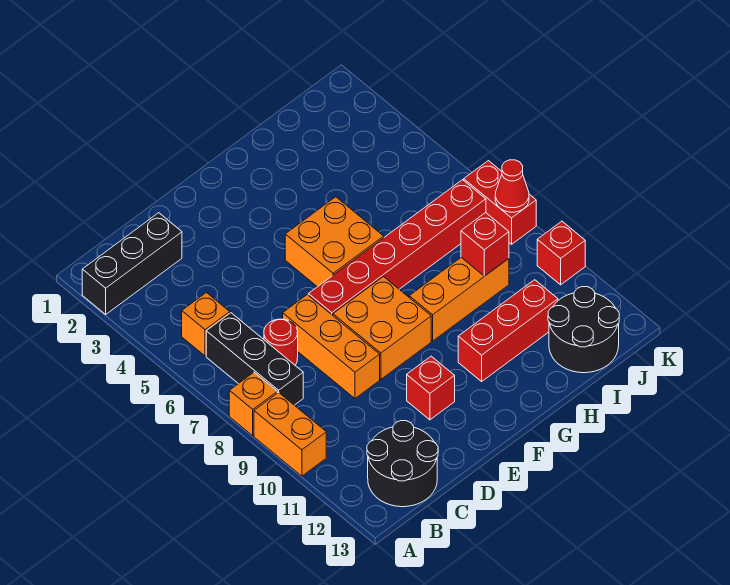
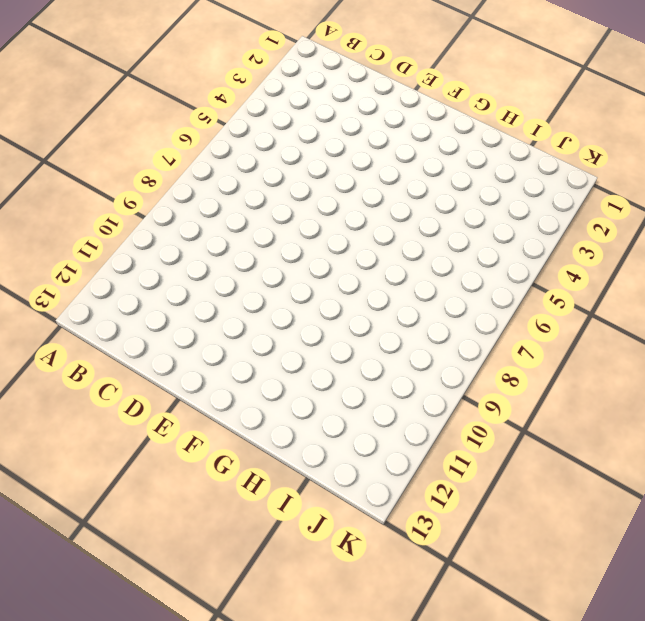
none -> black brick A2:C2 level 1
none -> orange brick A8 level 1
none -> orange brick A9:A10 level 1

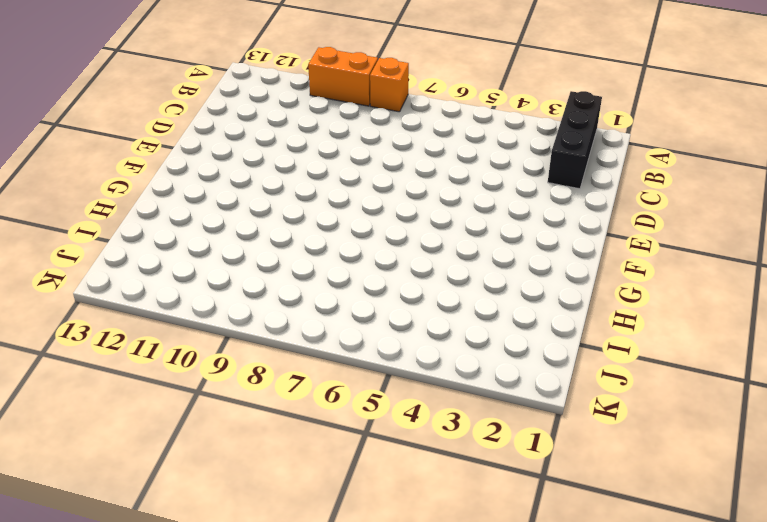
none -> orange brick B5 level 1
none -> black brick B6:B8 level 1
none -> black round brick B12:C13 level 1

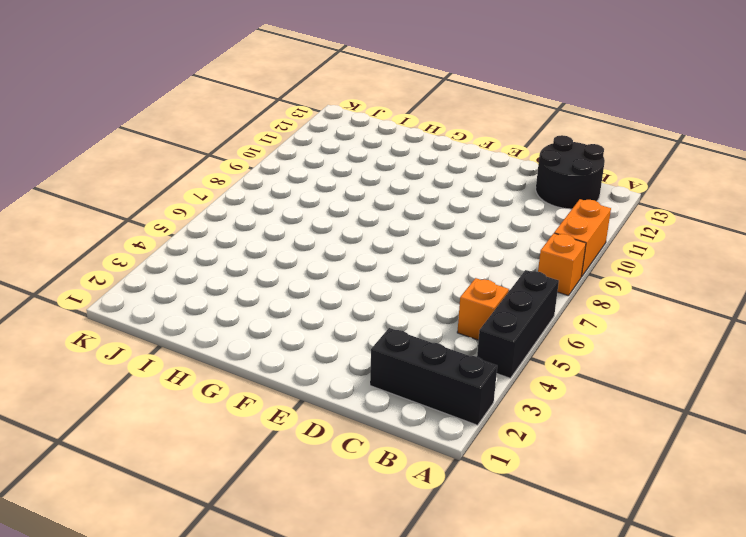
black brick A4:A6 level 1 -> black brick B6:B8 level 1
none -> red round brick C7 level 1
none -> orange brick D7:D9 level 1
none -> red brick E7:J7 level 1

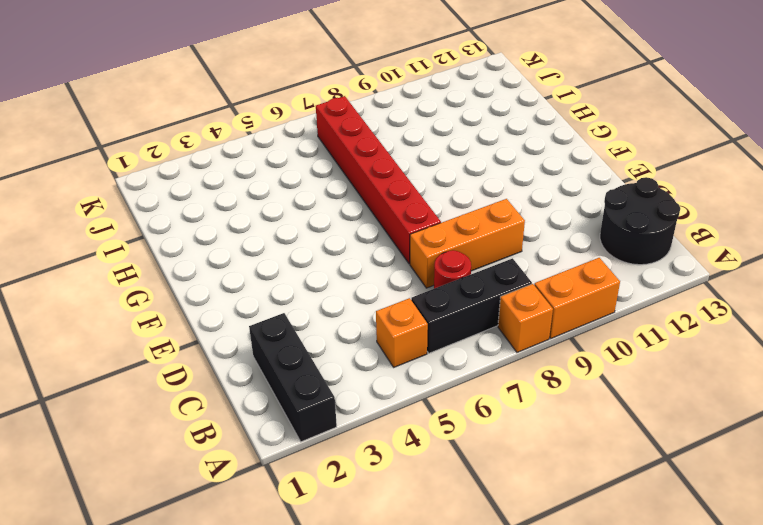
none -> orange brick E8:F9 level 1
none -> red brick E11 level 1
none -> orange brick F5:G6 level 1

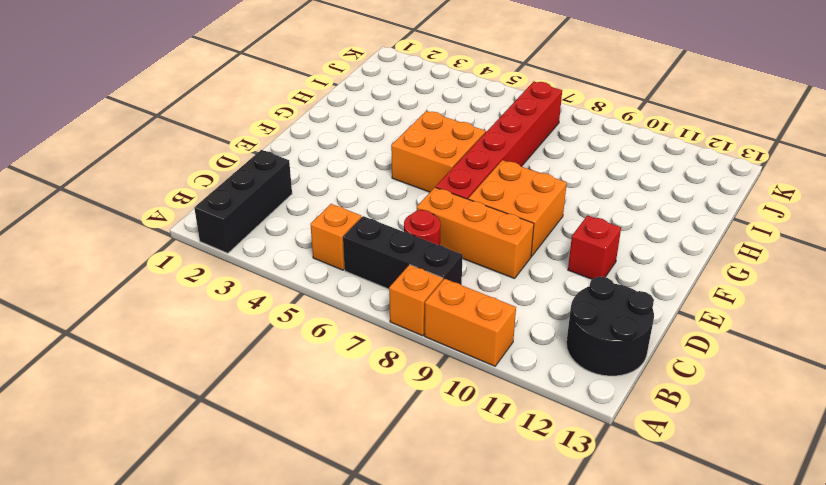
none -> orange brick G9:I9 level 1
none -> red brick G11:I11 level 1
none -> black round brick I12:J13 level 1

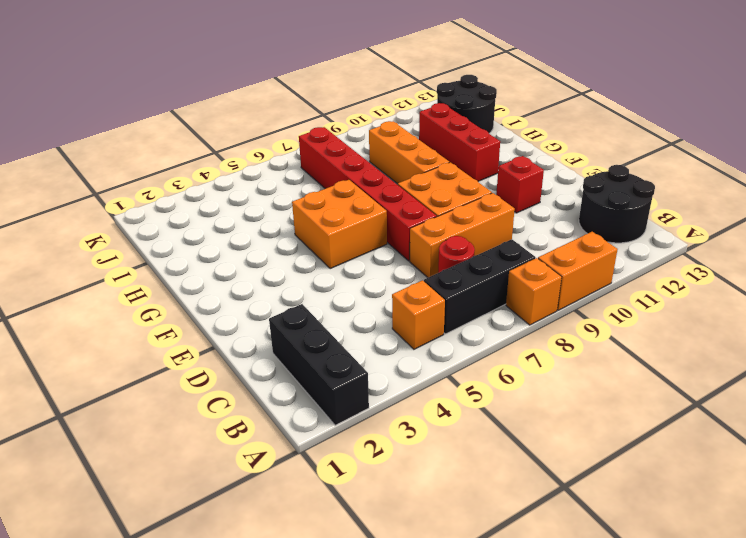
none -> red brick K7:K8 level 1
none -> red brick K10 level 1
none -> red brick I9 level 2

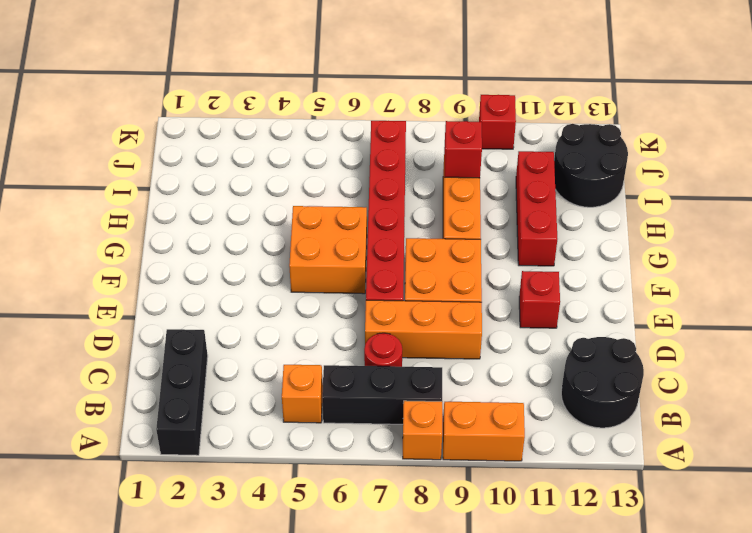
none -> red brick K7:K8 level 1
none -> red cone K8 level 2

